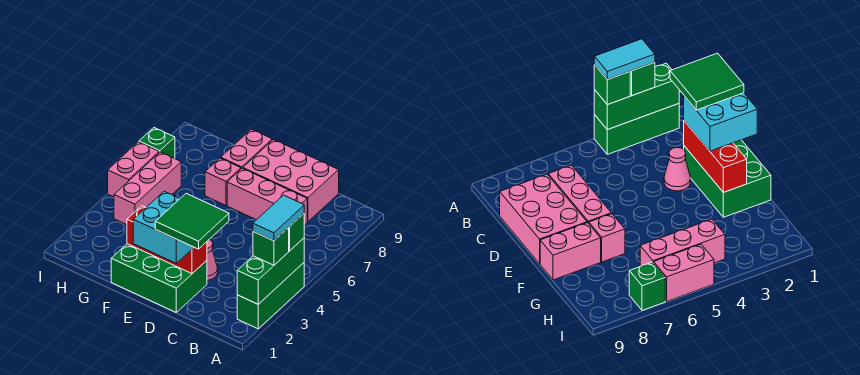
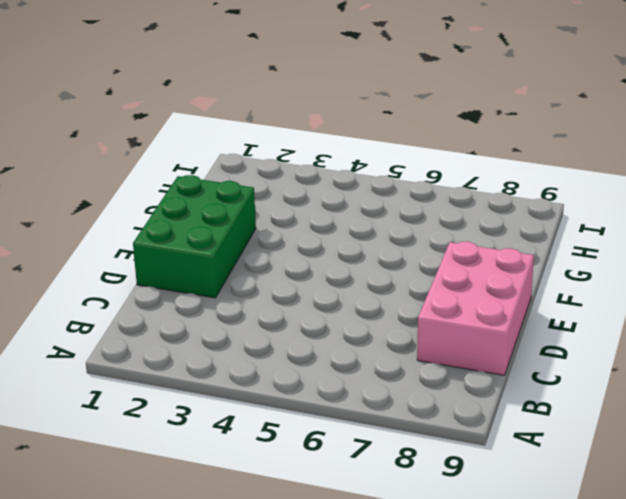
none -> green brick A2:A4 level 1
none -> pink brick C7:E7 level 1
none -> pink cone D3 level 1

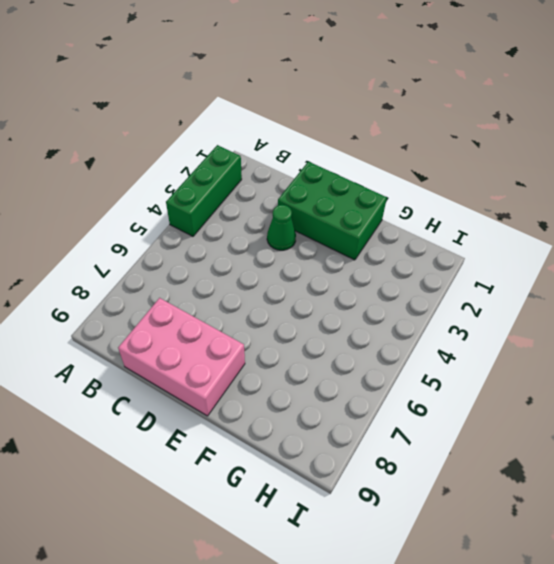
green cone D3 level 1 -> pink cone D3 level 1
none -> pink brick C7:E7 level 1
none -> pink brick F7 level 1
none -> pink brick F8:F9 level 1

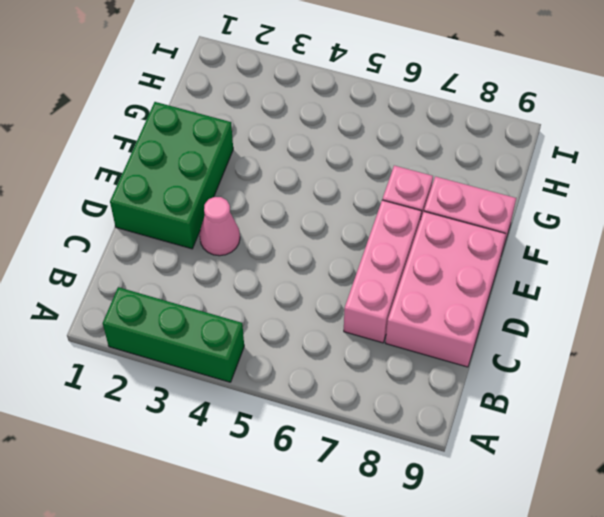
none -> pink brick H4:H6 level 1
none -> pink brick I5:I6 level 1
none -> green brick I7 level 1

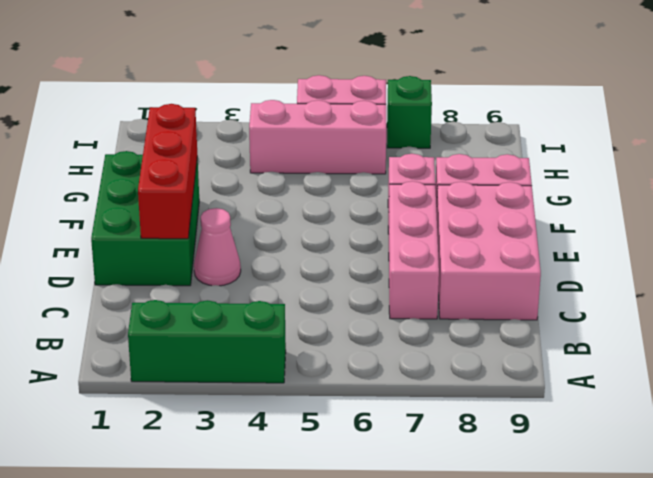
none -> green brick A2:A4 level 2
none -> green brick A3 level 3
none -> green brick A4 level 3

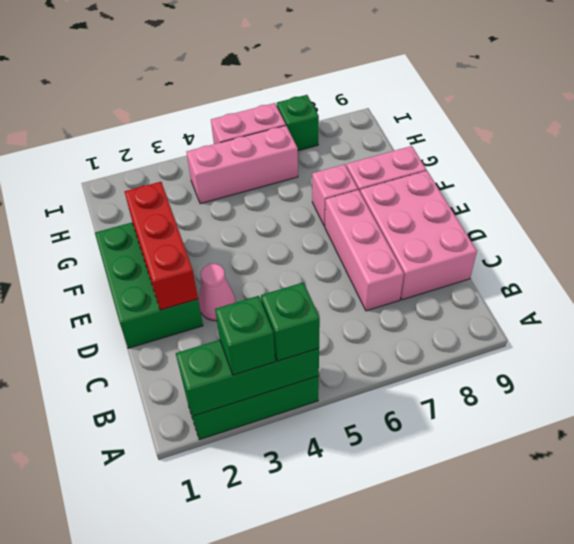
none -> cyan brick D1:E2 level 3
none -> cyan tile A3:A4 level 4
none -> green tile C1:D2 level 4

